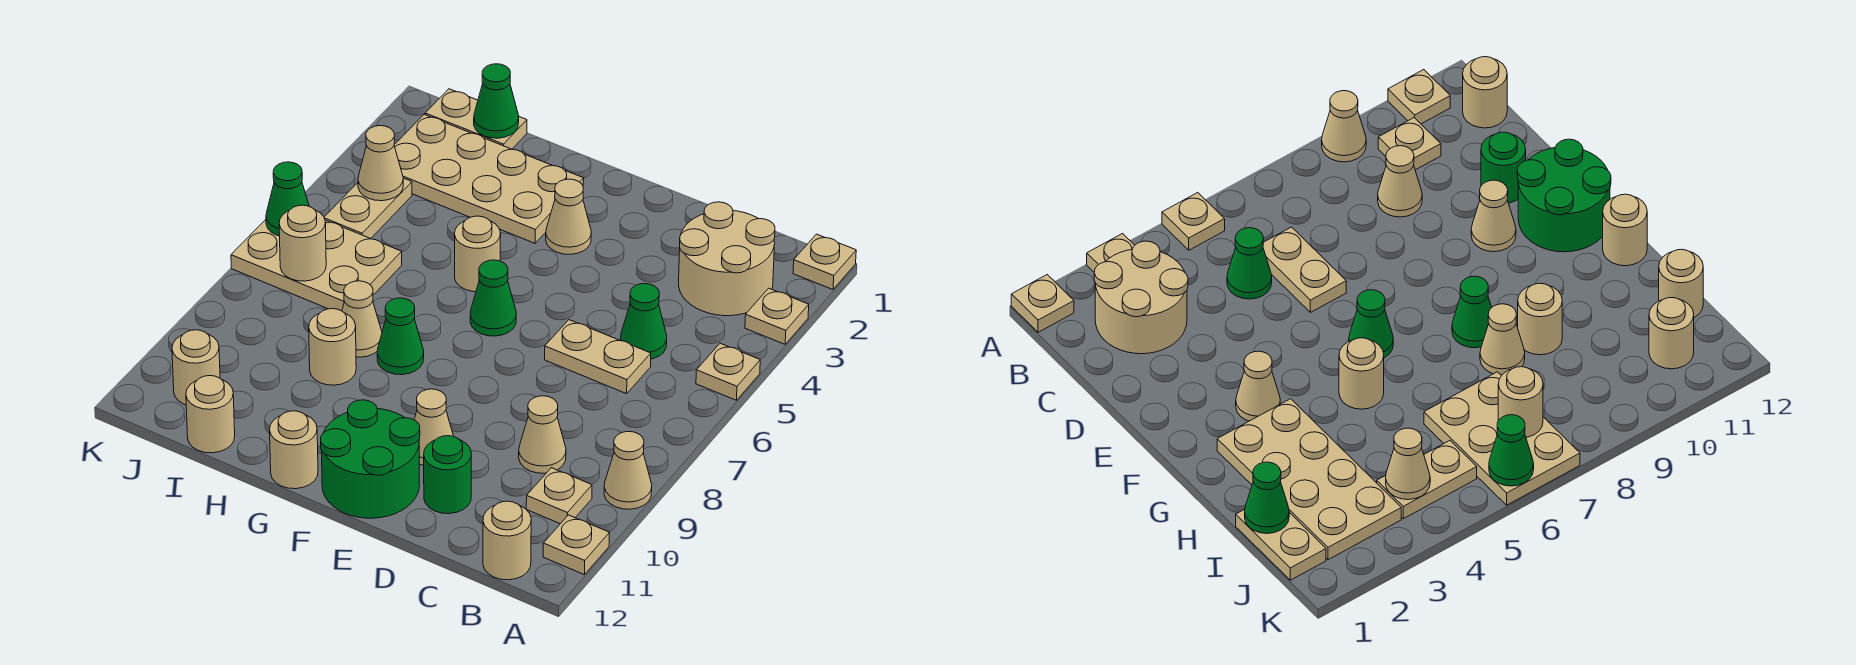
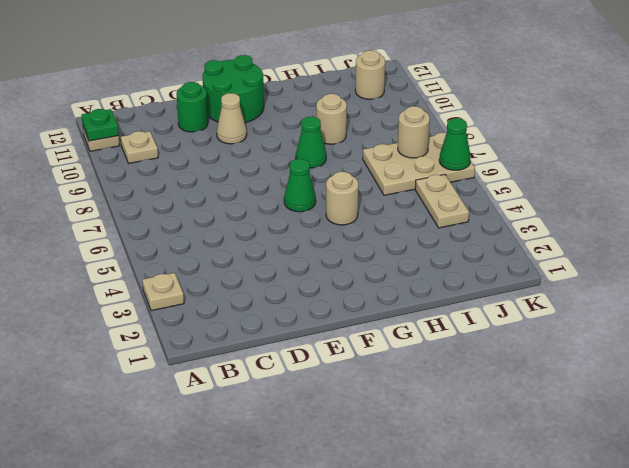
green plate A11 level 2 -> none
none -> tan plate A1 level 1
none -> tan plate A5 level 1
none -> tan cone A9 level 1
none -> tan round brick B2:C3 level 1

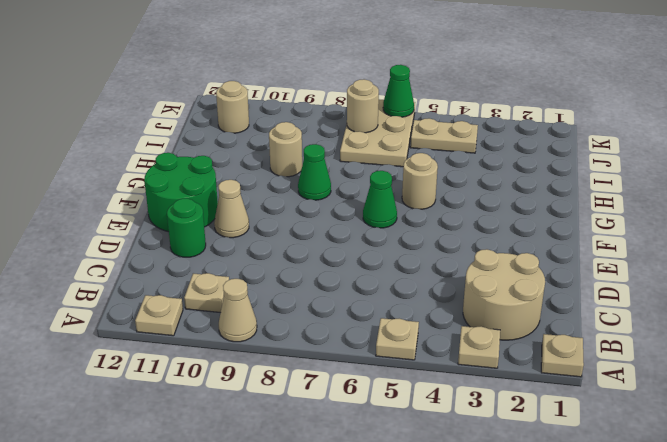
none -> tan round brick B12 level 1
none -> green cone C5 level 1
none -> tan plate C6:D6 level 1
none -> tan cone C9 level 1

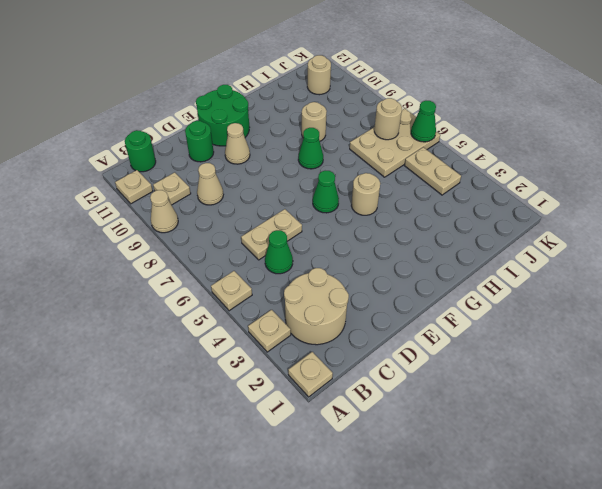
green round brick B12 level 1 -> tan round brick B12 level 1
none -> tan cone F3 level 1
none -> tan plate G2:J3 level 1
none -> tan round brick G12 level 1
none -> tan cone H8 level 1

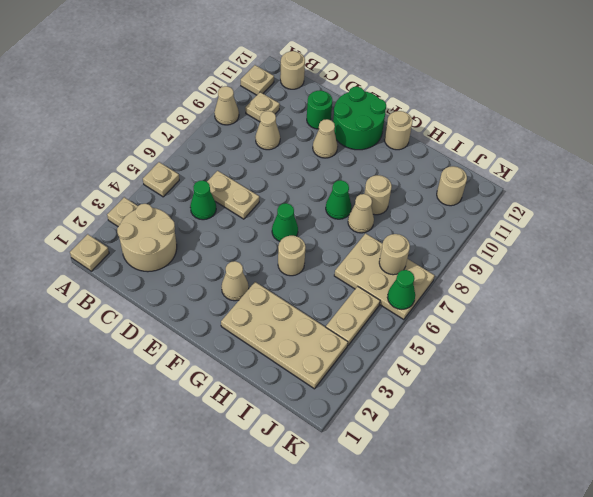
none -> tan plate I1:J1 level 1
none -> tan round brick I12 level 1
none -> green cone I1 level 2
none -> tan cone J4 level 2

